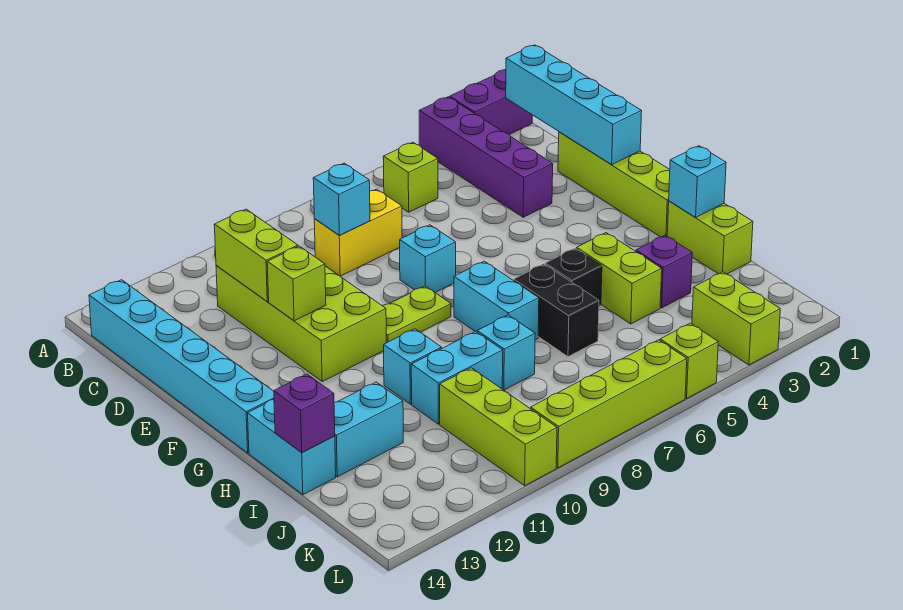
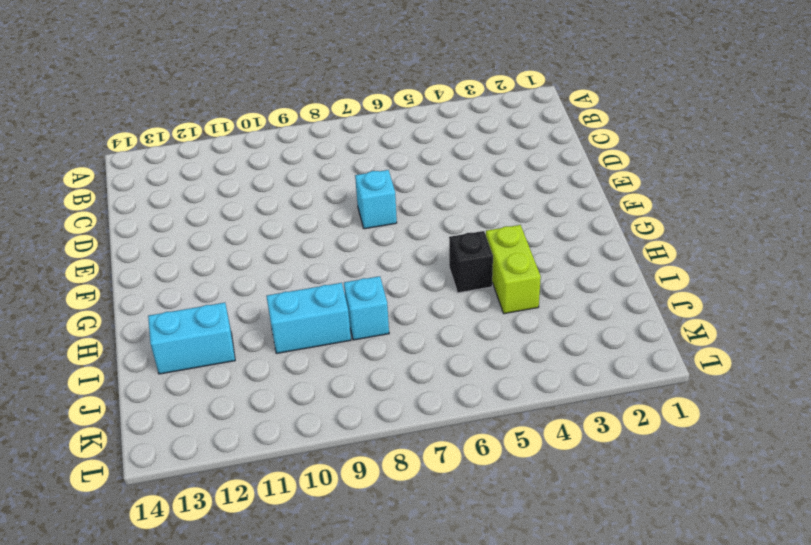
none -> purple brick A1:A2 level 1
none -> purple brick A3:D3 level 1
none -> lime brick B5 level 1
none -> cyan brick B14:G14 level 1

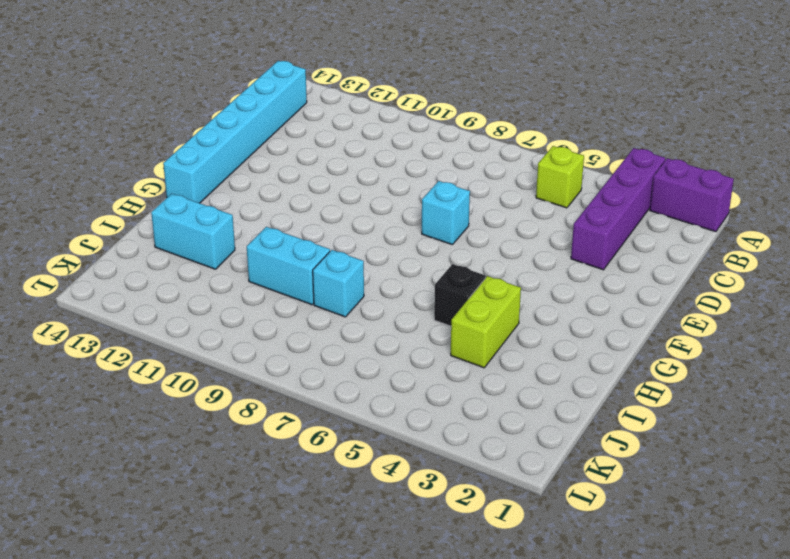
none -> yellow brick C7:C8 level 1
none -> lime brick C10:F11 level 1
none -> lime brick D1:G1 level 1
none -> lime plate F8:F9 level 1

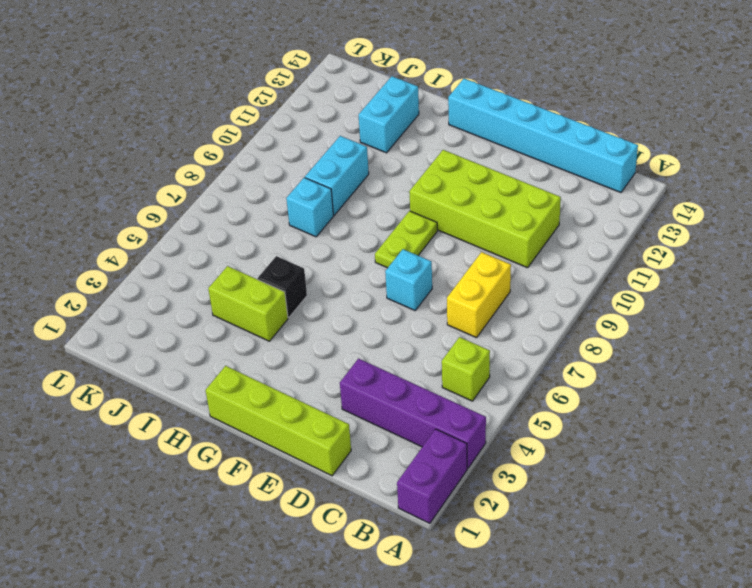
none -> cyan brick G7:H7 level 1
none -> lime brick H1:I1 level 1
none -> black brick H6:I6 level 1
none -> cyan brick H10 level 1

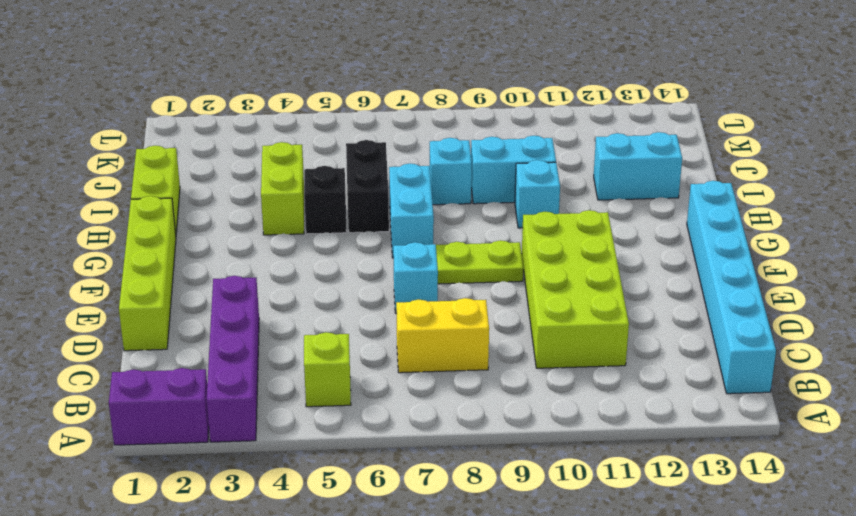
none -> cyan brick H14:I14 level 1
none -> purple brick I3 level 1
none -> lime brick J10:L10 level 1
none -> lime brick K3:L3 level 1

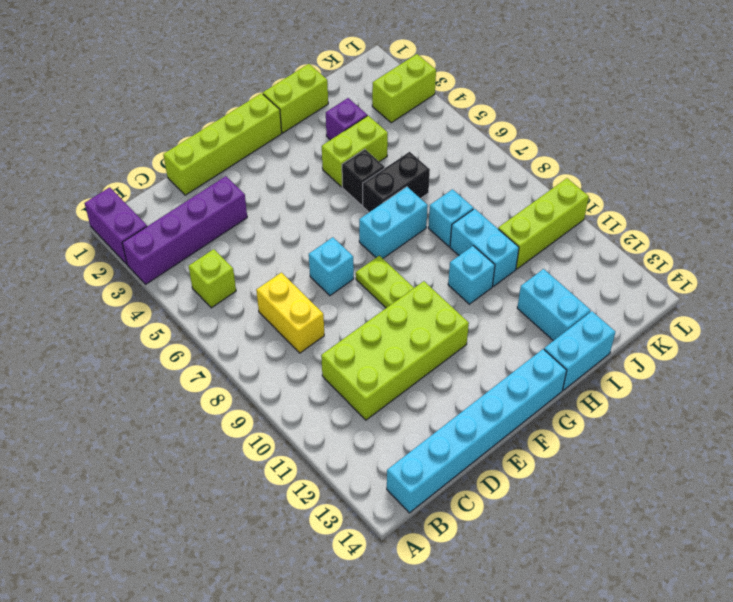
none -> lime brick L5 level 1
none -> lime brick L6:L9 level 1
none -> cyan brick B1:E1 level 2
none -> cyan brick C8 level 2

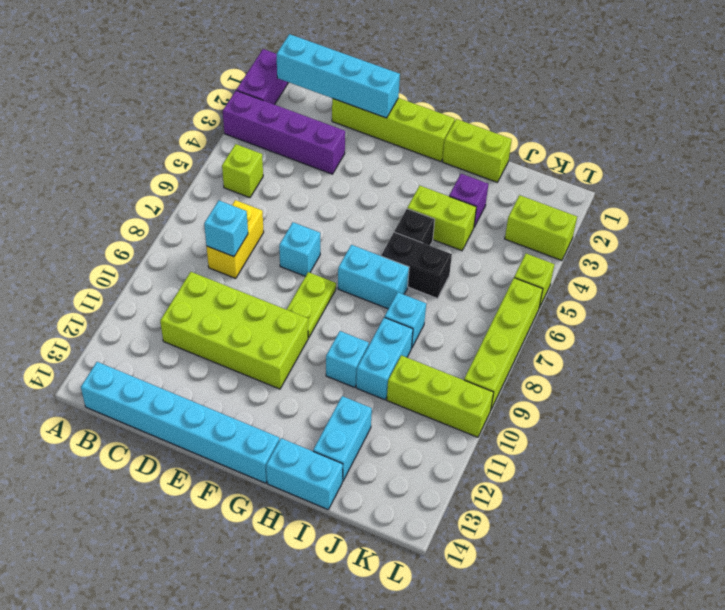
none -> lime brick C11:D11 level 2
none -> lime brick E11 level 2
none -> cyan brick H1 level 2
none -> purple brick I14 level 2

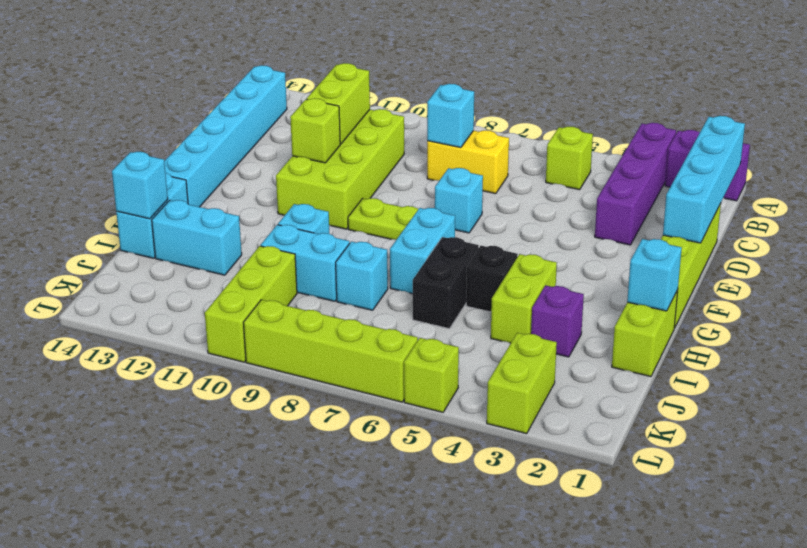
cyan brick I14 level 2 -> purple brick I14 level 2

